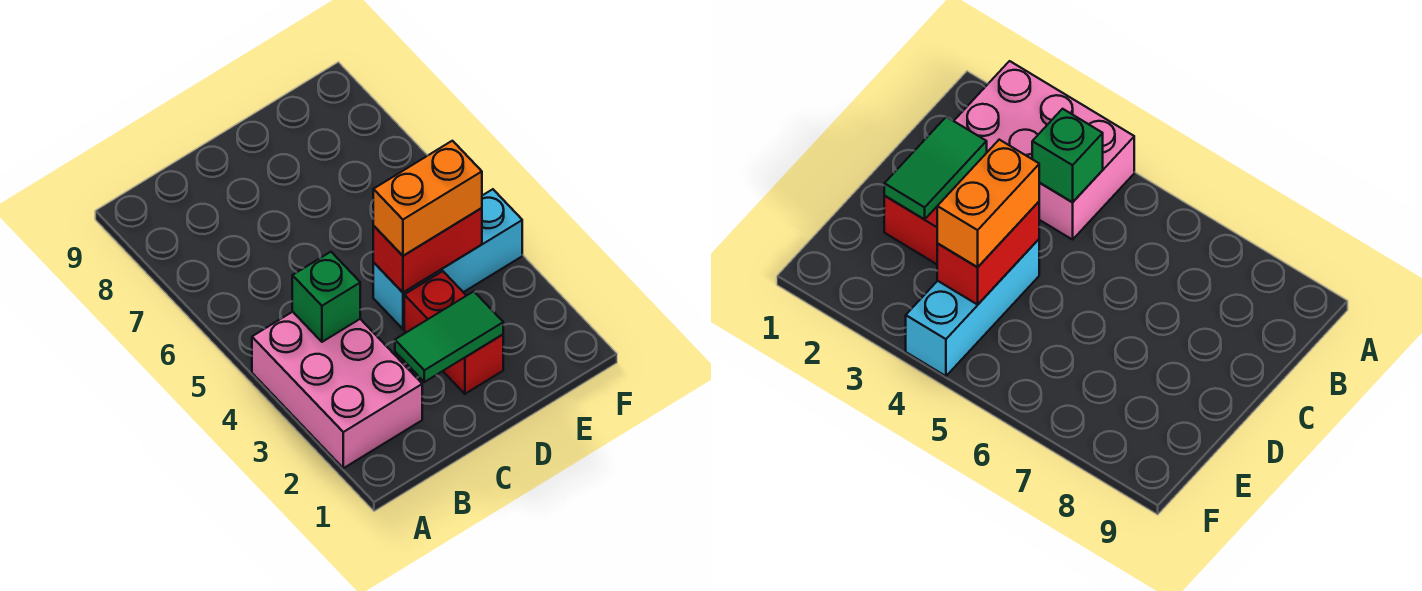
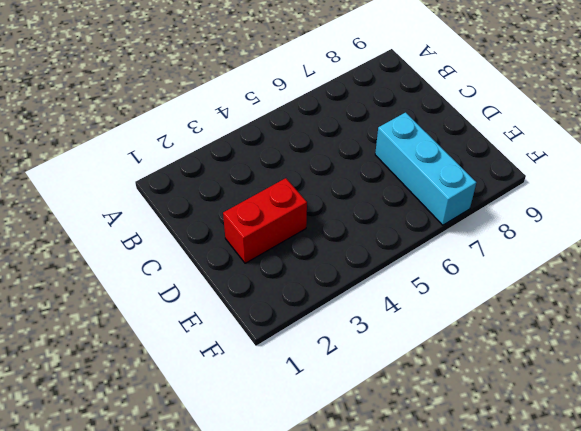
cyan brick D7:F7 level 1 -> cyan brick D4:F4 level 1
none -> pink brick A2:B4 level 1
none -> green brick B4 level 2

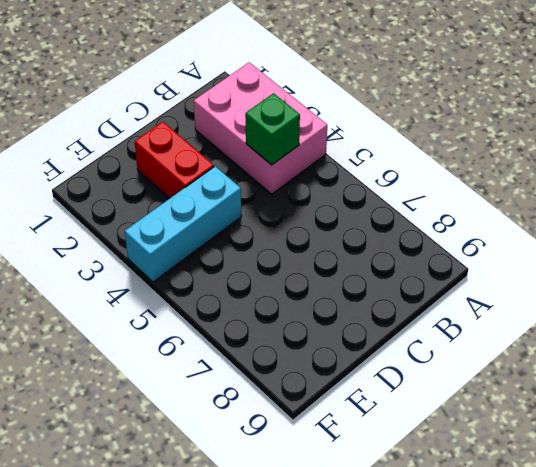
none -> green tile C2:D2 level 2
none -> red brick D4:E4 level 2

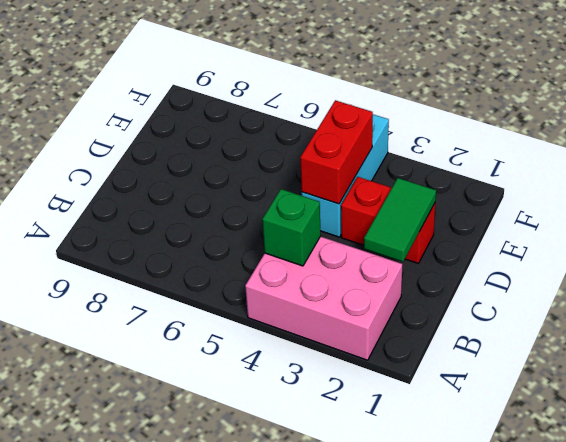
none -> orange brick D4:E4 level 3

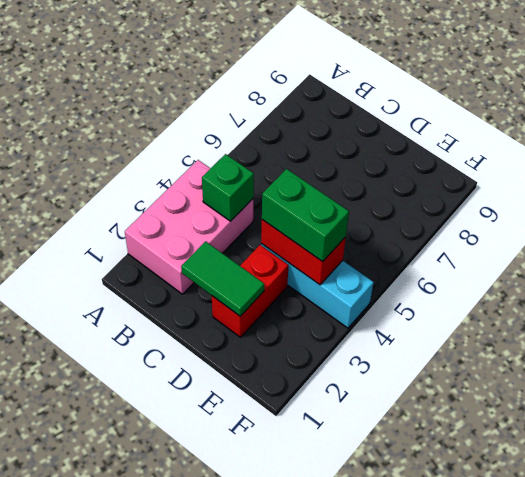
green brick D4:E4 level 3 -> orange brick D4:E4 level 3

